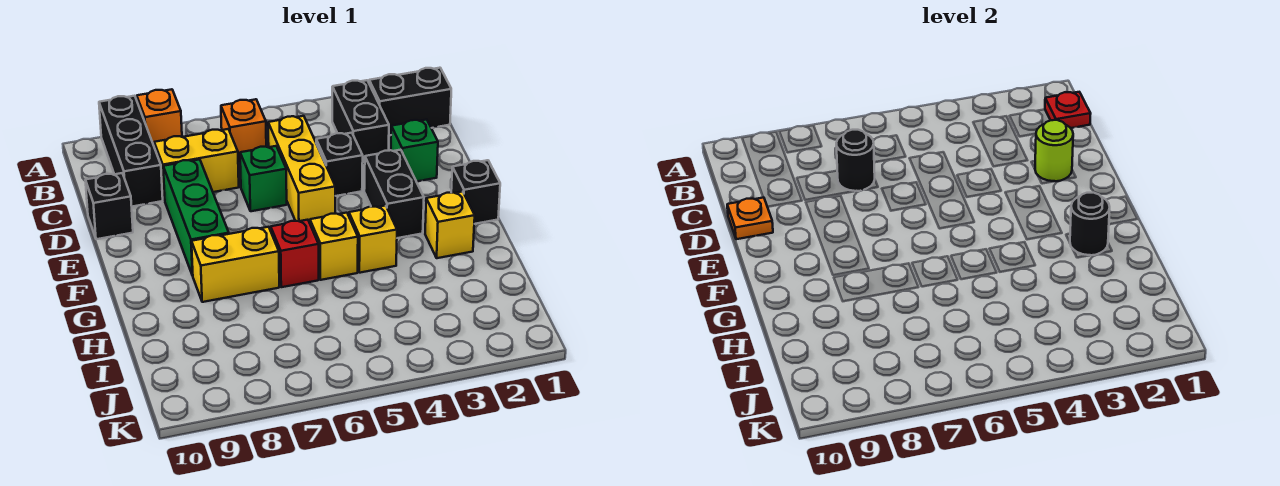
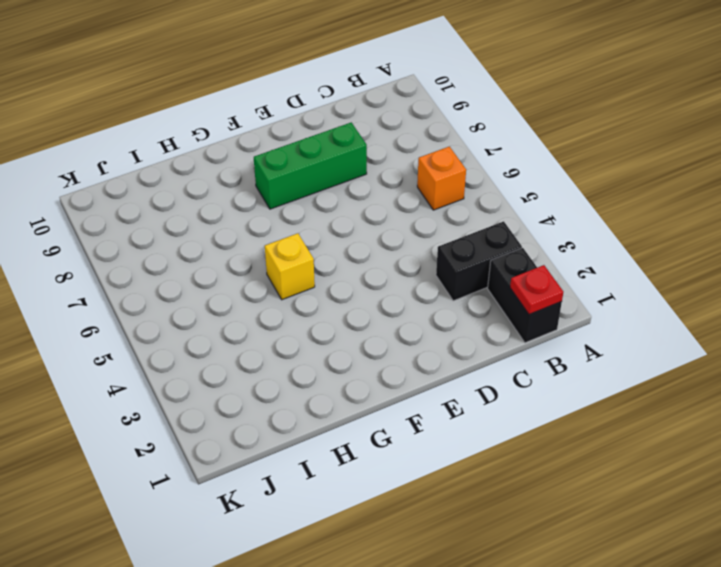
none -> orange brick A8 level 1
none -> black brick A9:C9 level 1
none -> yellow brick C5:E5 level 1

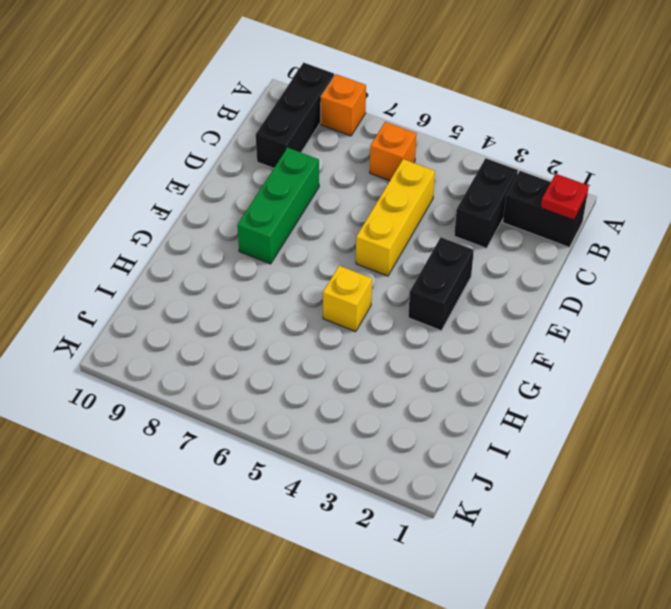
none -> yellow brick C7:C8 level 1
none -> green brick D2 level 1
none -> black brick D4 level 1

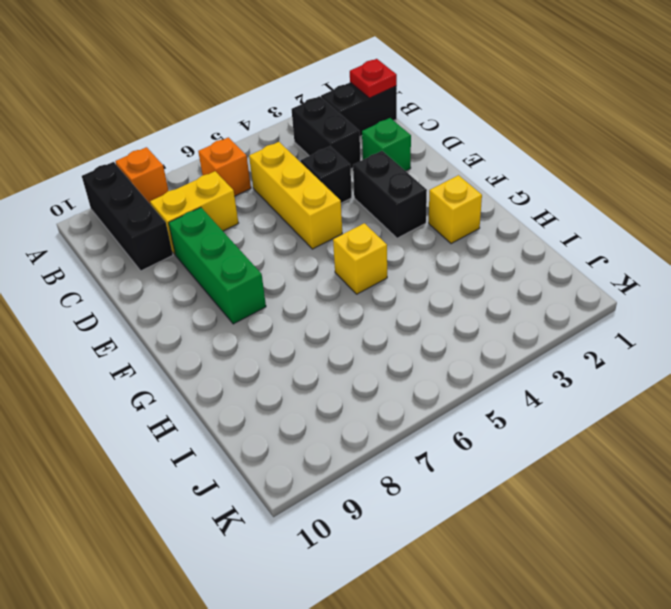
none -> green brick D6 level 1
none -> black brick D10 level 1
none -> black brick F1 level 1

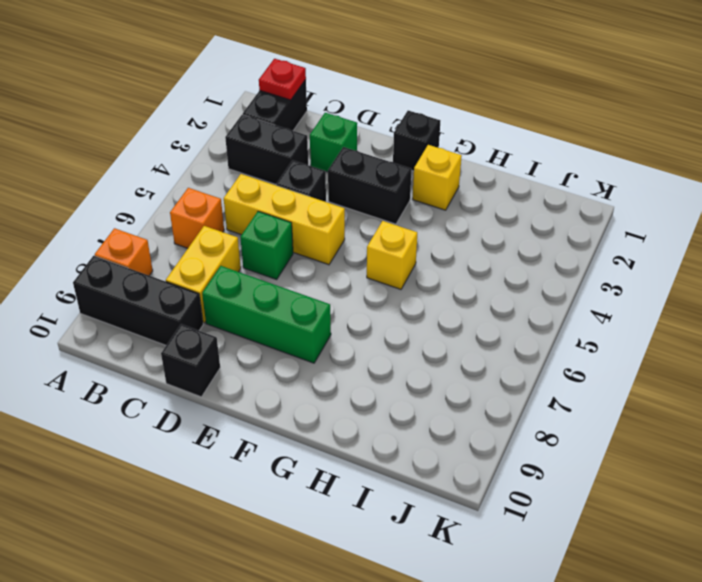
none -> yellow brick G4 level 1
none -> red brick G6 level 1
none -> yellow brick G7:G8 level 1

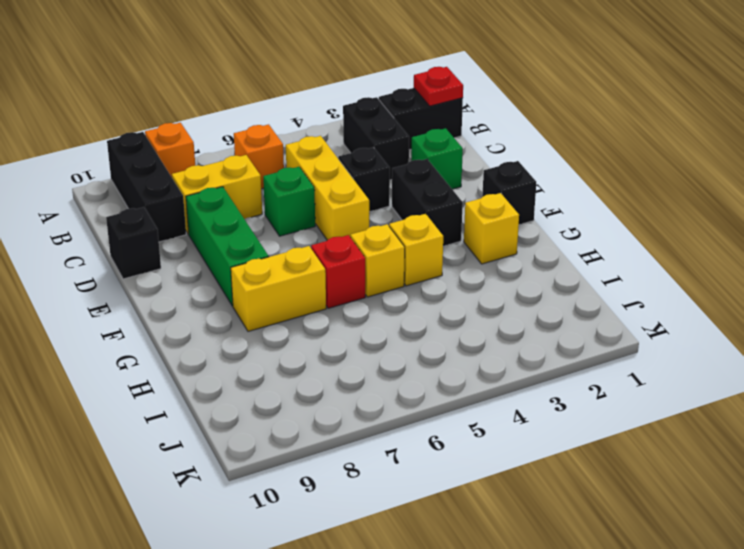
none -> black round brick C7 level 2
none -> lime round brick D2 level 2
none -> orange plate D10 level 2

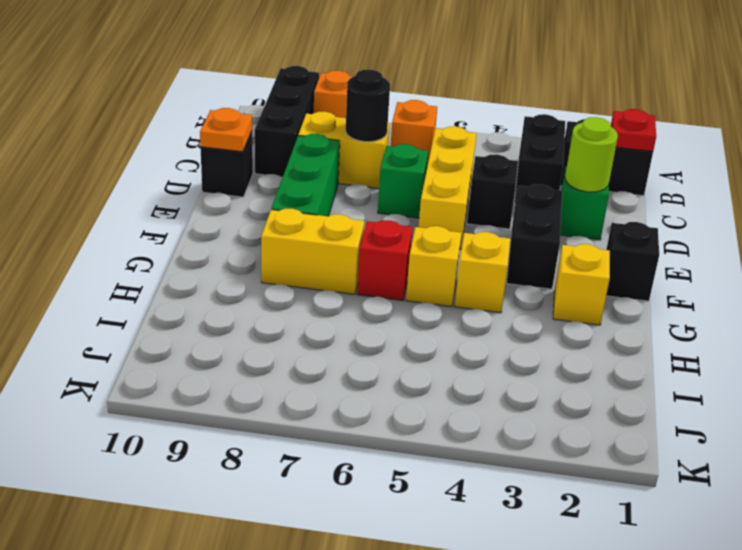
none -> black round brick G2 level 2

